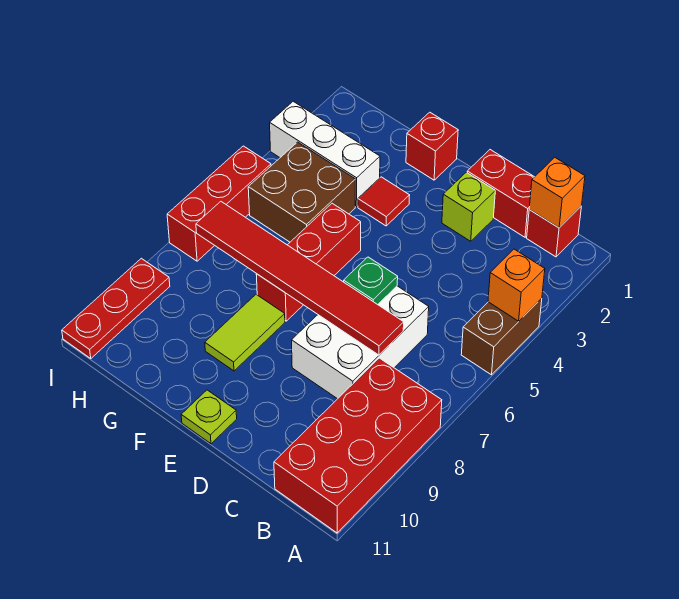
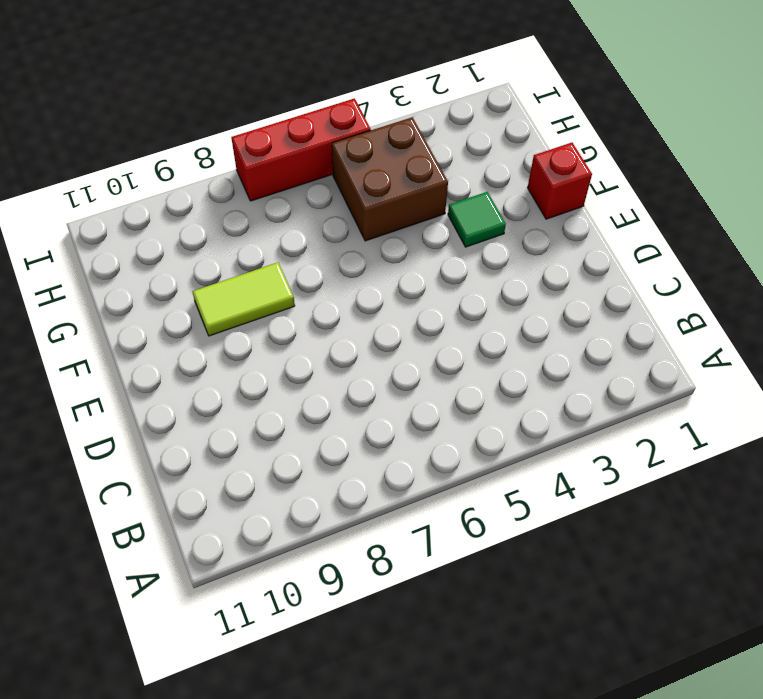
green tile F3 level 1 -> red tile F3 level 1
none -> brown brick A4:A5 level 1
none -> red brick A8:B11 level 1
none -> red brick B1 level 1

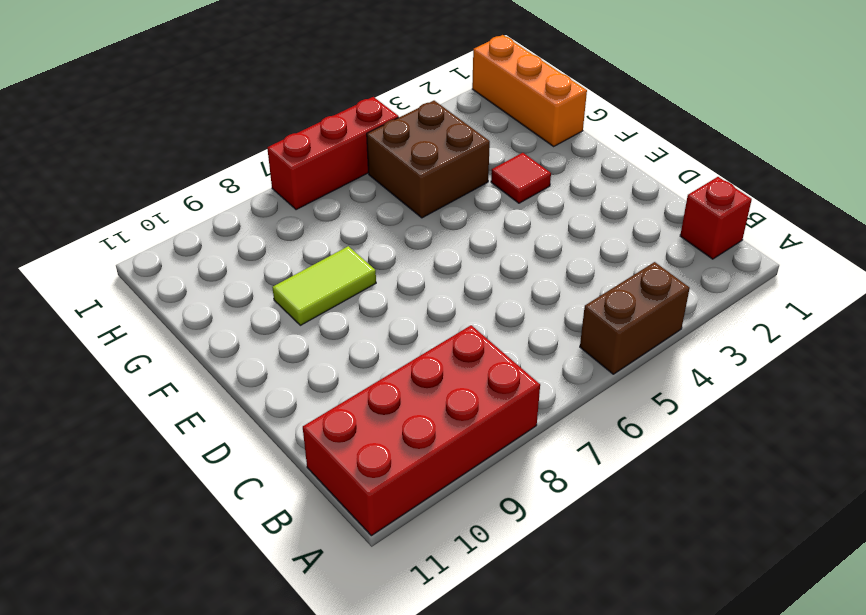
orange brick G1:I1 level 1 -> none
none -> red brick C1:D1 level 1
none -> white brick C6:D8 level 1
none -> lime brick D2 level 1

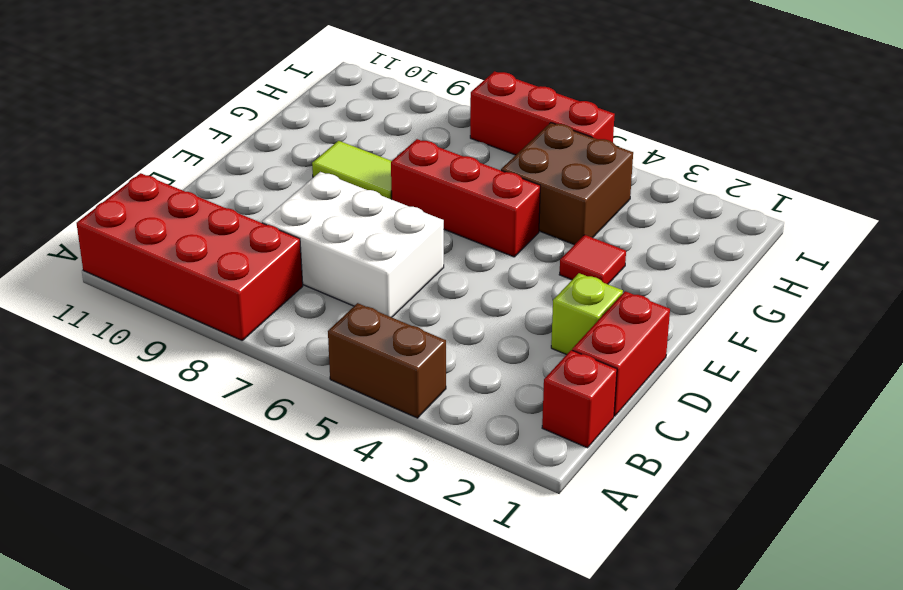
none -> lime plate E11 level 1
none -> red brick F1 level 1
none -> white brick G3:I3 level 1

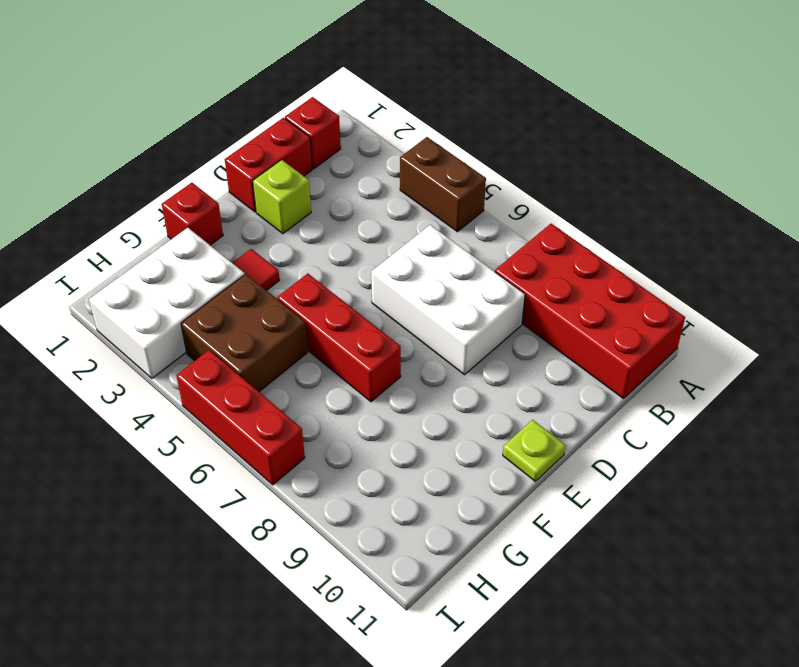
white brick G2:I3 level 1 -> white brick G3:I3 level 1
none -> lime tile F8:F9 level 1
none -> red plate I9:I11 level 1
none -> orange brick A4 level 2

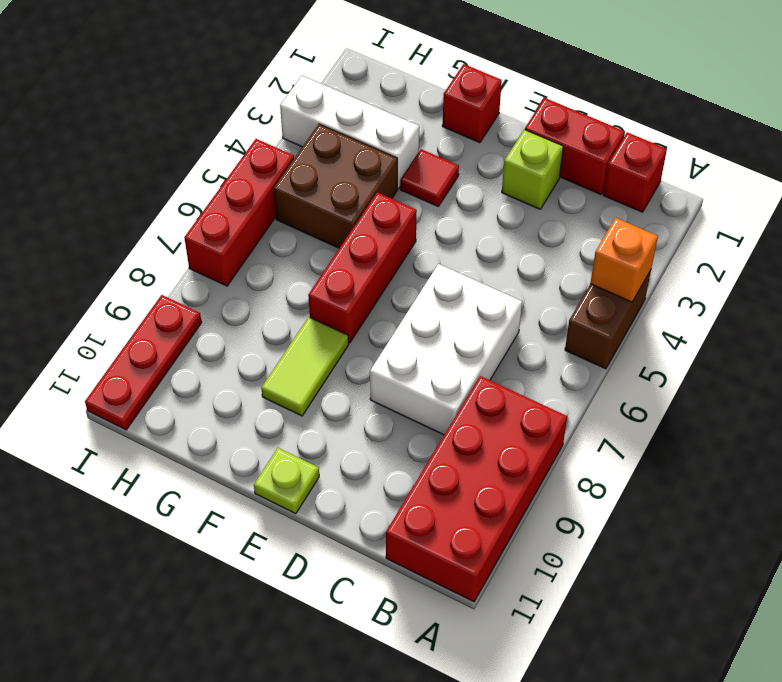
none -> orange brick B1 level 2
none -> red tile C7:H7 level 2
none -> green plate D6 level 2

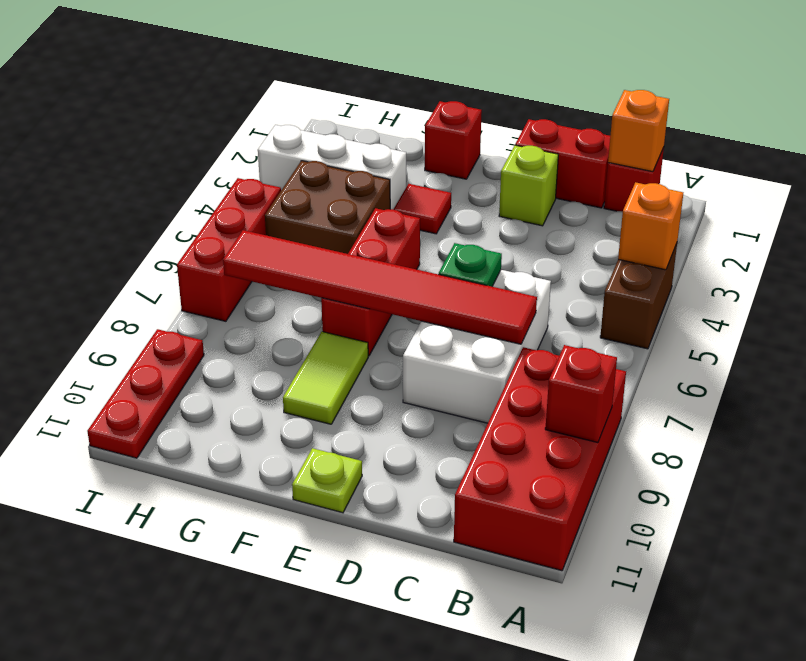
red brick A9 level 2 -> none

